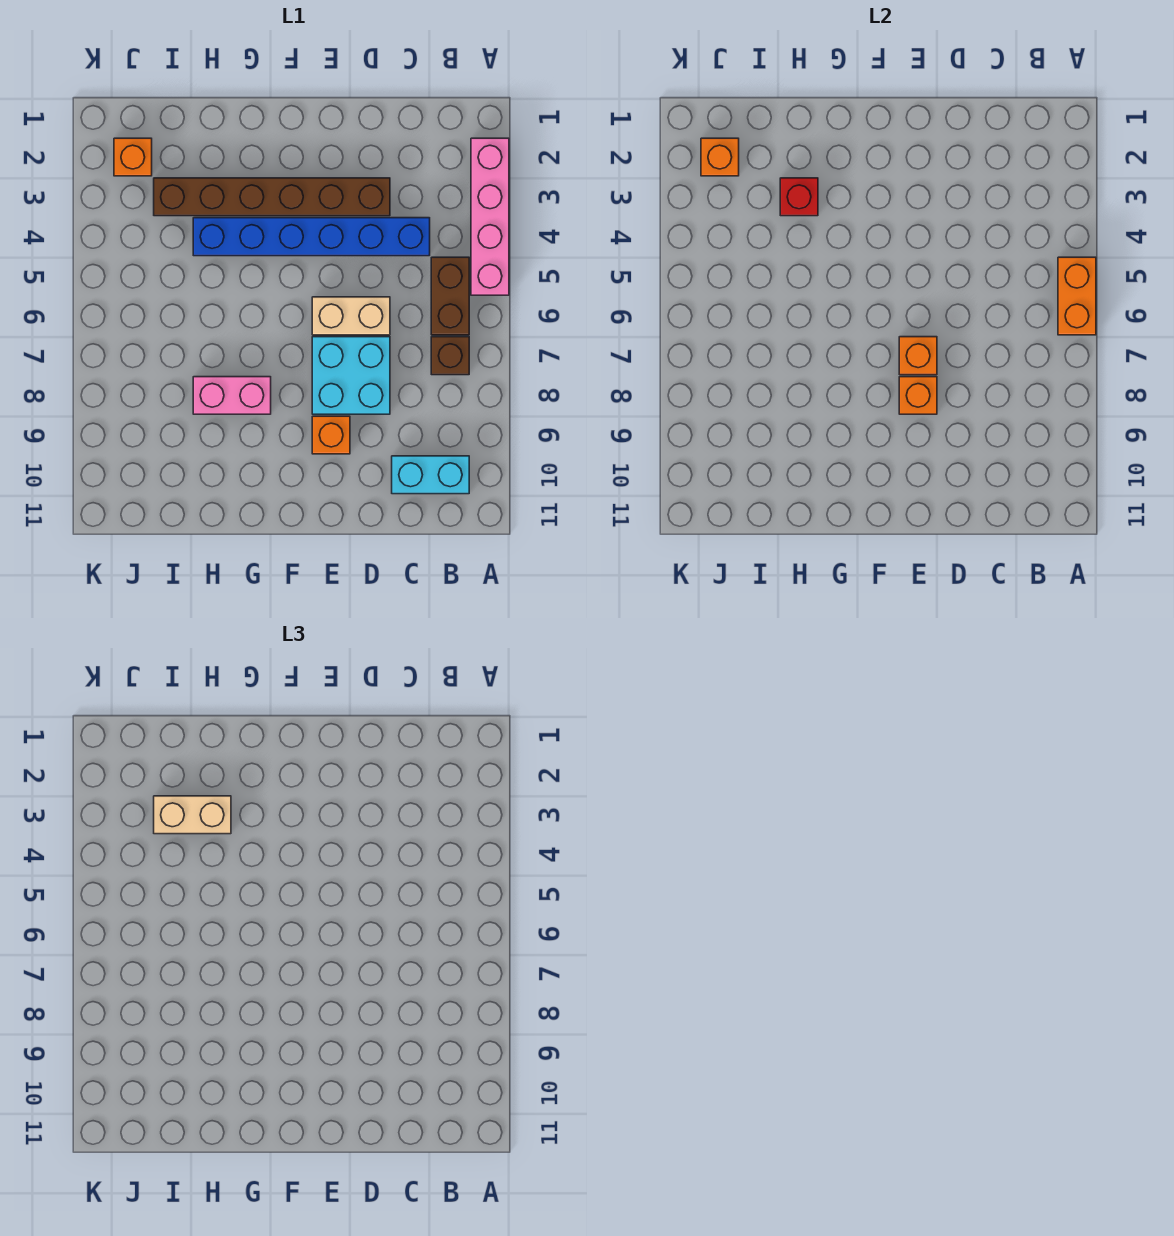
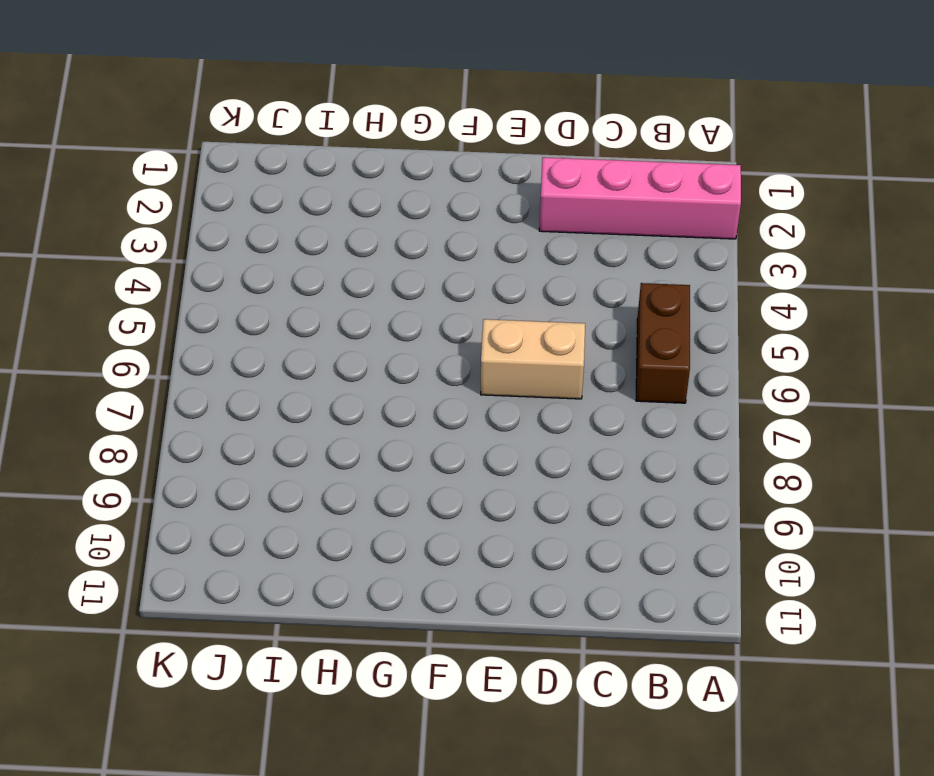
pink brick A2:D2 level 1 -> pink brick A2:A5 level 1
none -> brown brick B7 level 1
none -> cyan brick B10:C10 level 1
none -> blue brick C4:H4 level 1

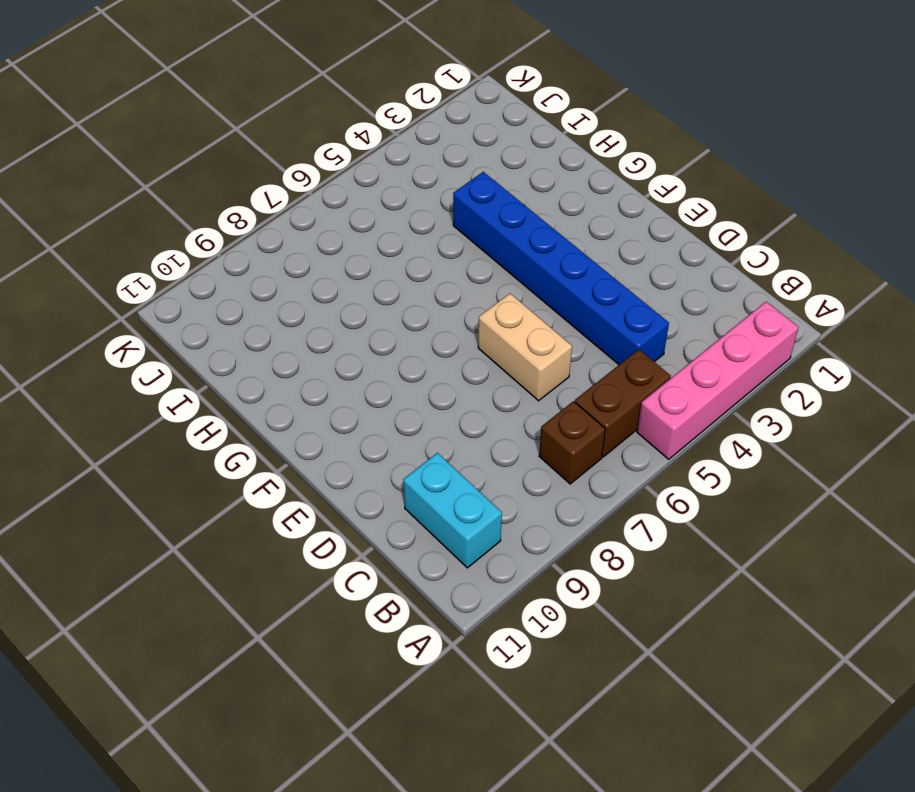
none -> brown brick D3:I3 level 1
none -> cyan brick D7:E8 level 1
none -> orange brick E9 level 1

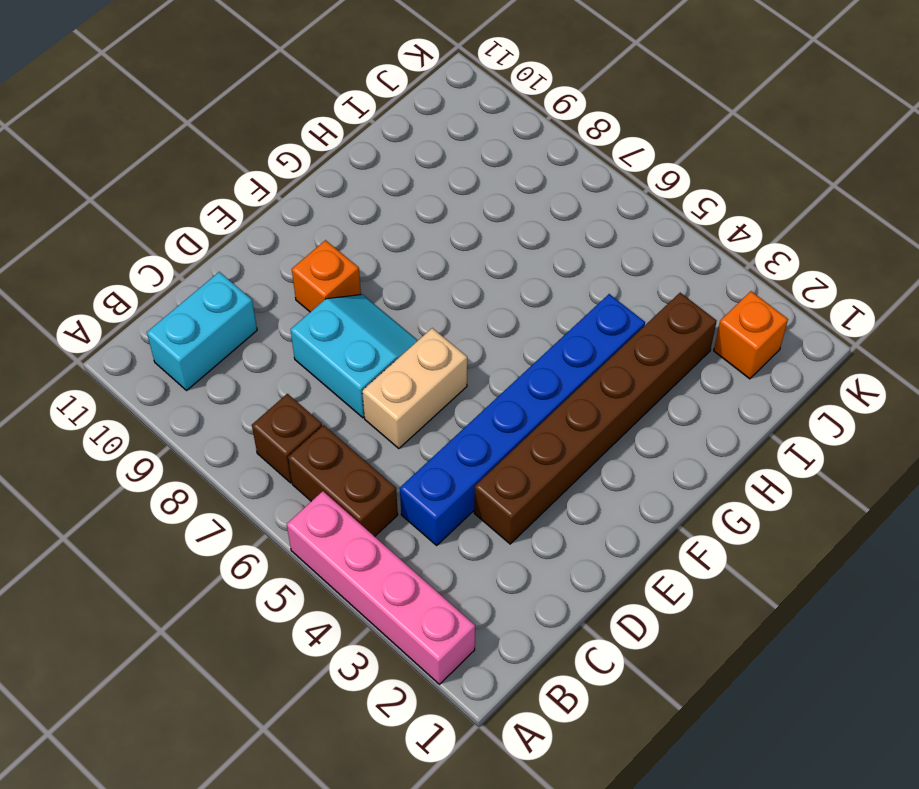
cyan slope D7:E8 level 1 top D -> cyan brick D7:E8 level 1
none -> pink brick G8:H8 level 1
none -> orange brick A5:A6 level 2
none -> orange brick E7 level 2

